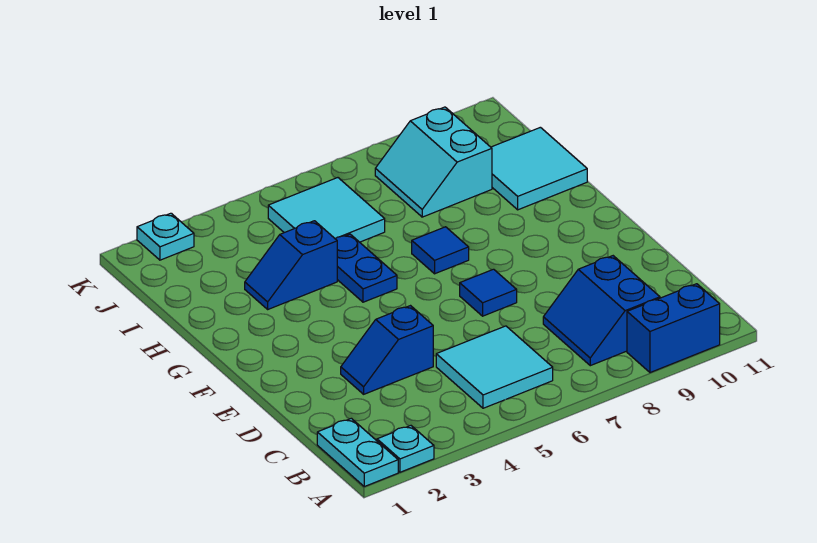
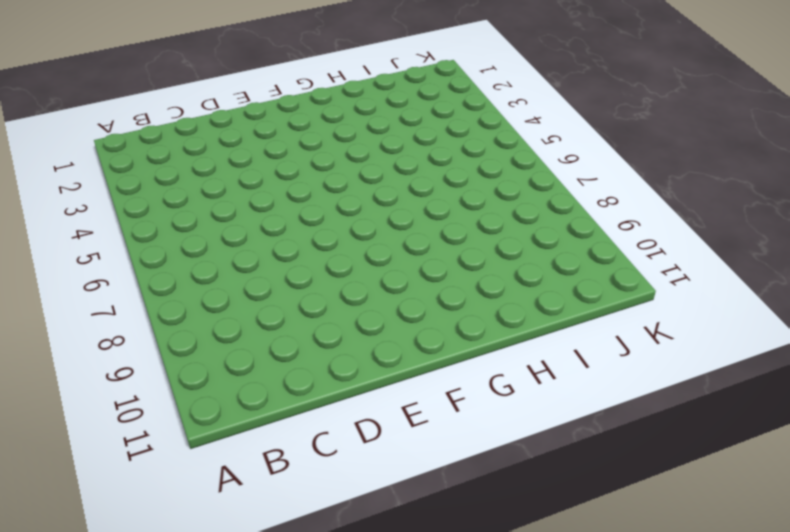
none -> cyan plate A1:B1 level 1
none -> cyan plate A2 level 1
none -> blue brick A9:A10 level 1

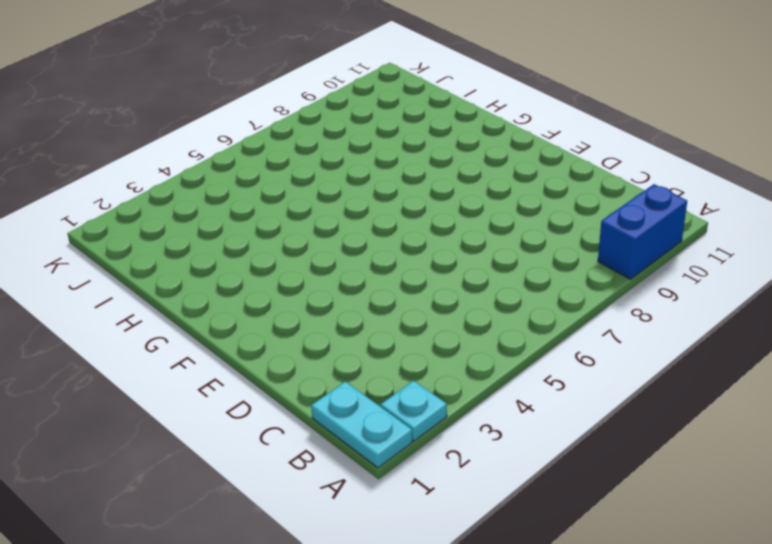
none -> cyan tile B5:C6 level 1
none -> blue slope B8:C9 level 1 top 9
none -> blue slope D3:D4 level 1 top 4

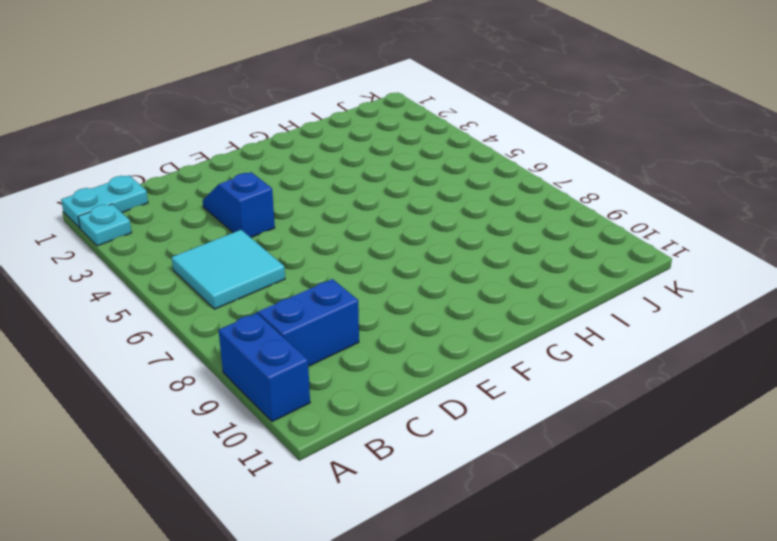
none -> blue tile E7 level 1
none -> blue plate G5:H5 level 1
none -> blue tile G7 level 1

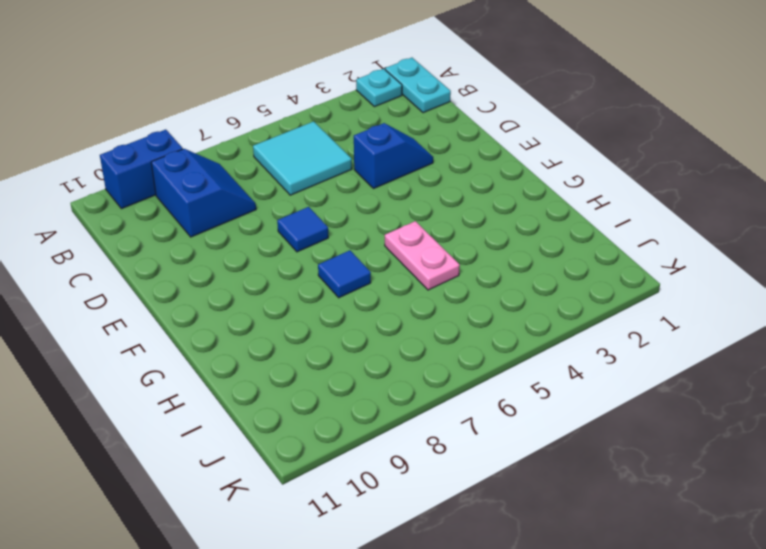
pink plate G5:H5 level 1 -> blue plate G5:H5 level 1
none -> blue slope H3:H4 level 1 top 4
none -> cyan tile H10:I11 level 1
none -> cyan tile I5:J6 level 1

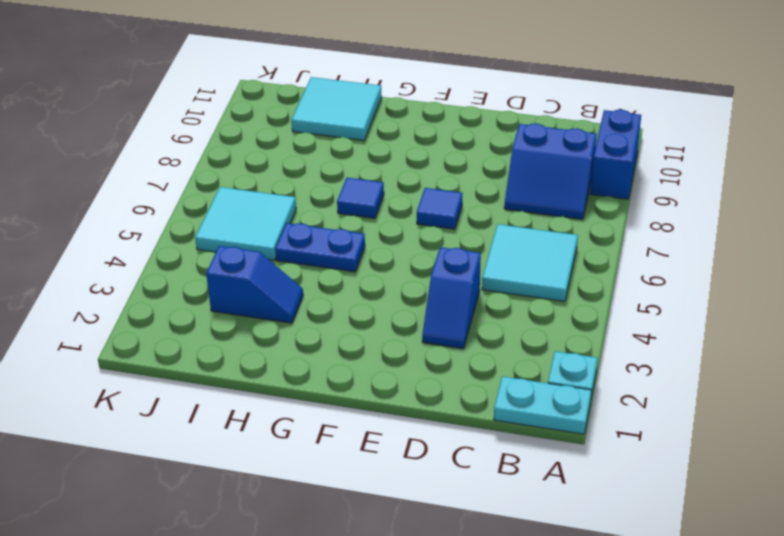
blue slope H3:I3 level 1 top I -> blue slope H3:H4 level 1 top 4
none -> cyan slope I8:J9 level 1 top 9
none -> cyan plate K2 level 1

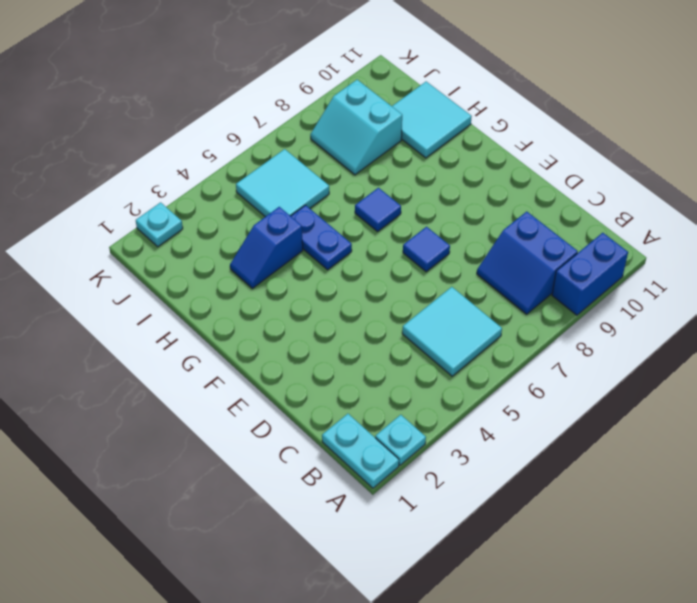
none -> blue slope D3:D4 level 1 top 4

